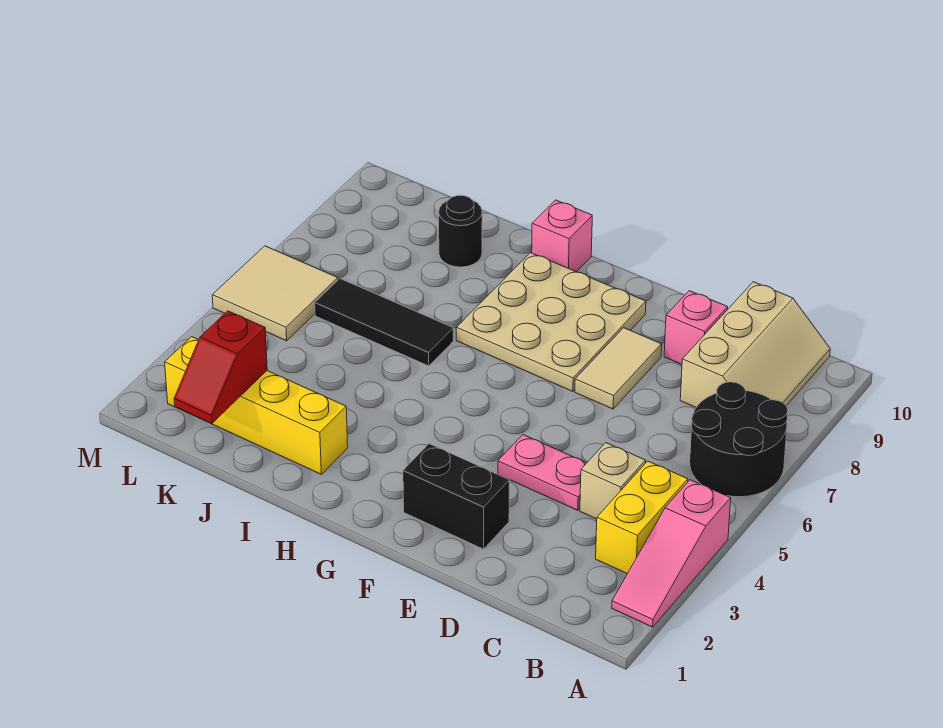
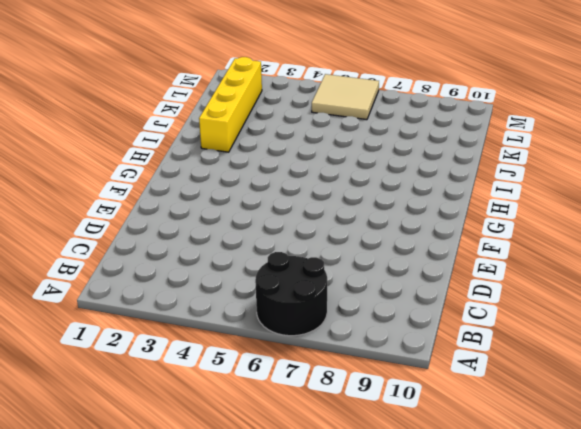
none -> pink slope A2:A4 level 1 top 4
none -> yellow brick B3:B4 level 1
none -> tan slope B8:C10 level 1 top C

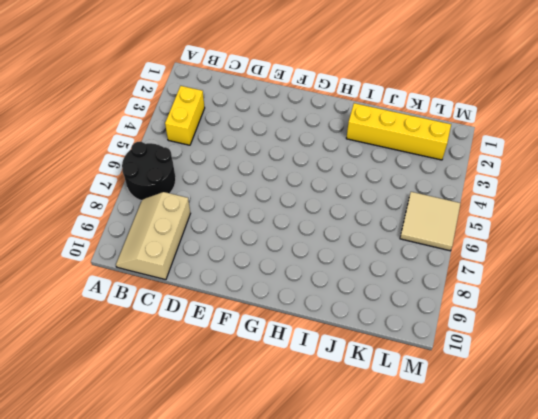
none -> pink slope A2:A4 level 1 top 4
none -> tan brick C4 level 1
none -> pink plate D4:E4 level 1

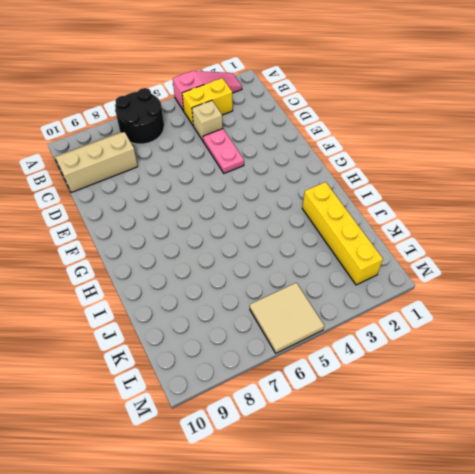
none -> pink brick D9 level 1
none -> black brick E2:F2 level 1
none -> tan tile E7:E8 level 1

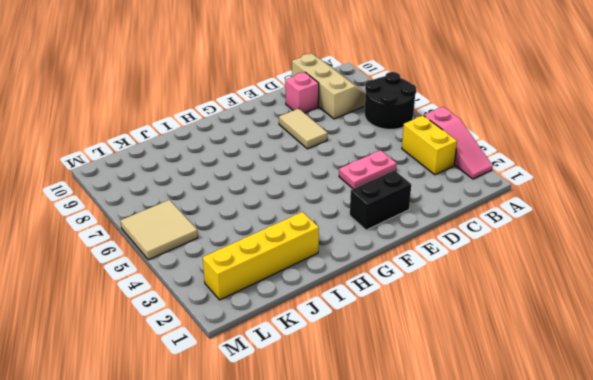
none -> tan brick C4 level 1
none -> tan plate F7:H9 level 1
none -> pink brick H10 level 1

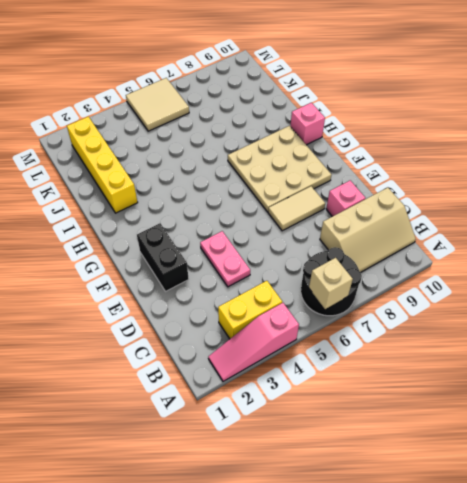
tan brick A6 level 2 -> tan brick C4 level 1
none -> black tile I6:K6 level 1
none -> black round brick J9 level 1
none -> red slope K1:K2 level 2 top 2

